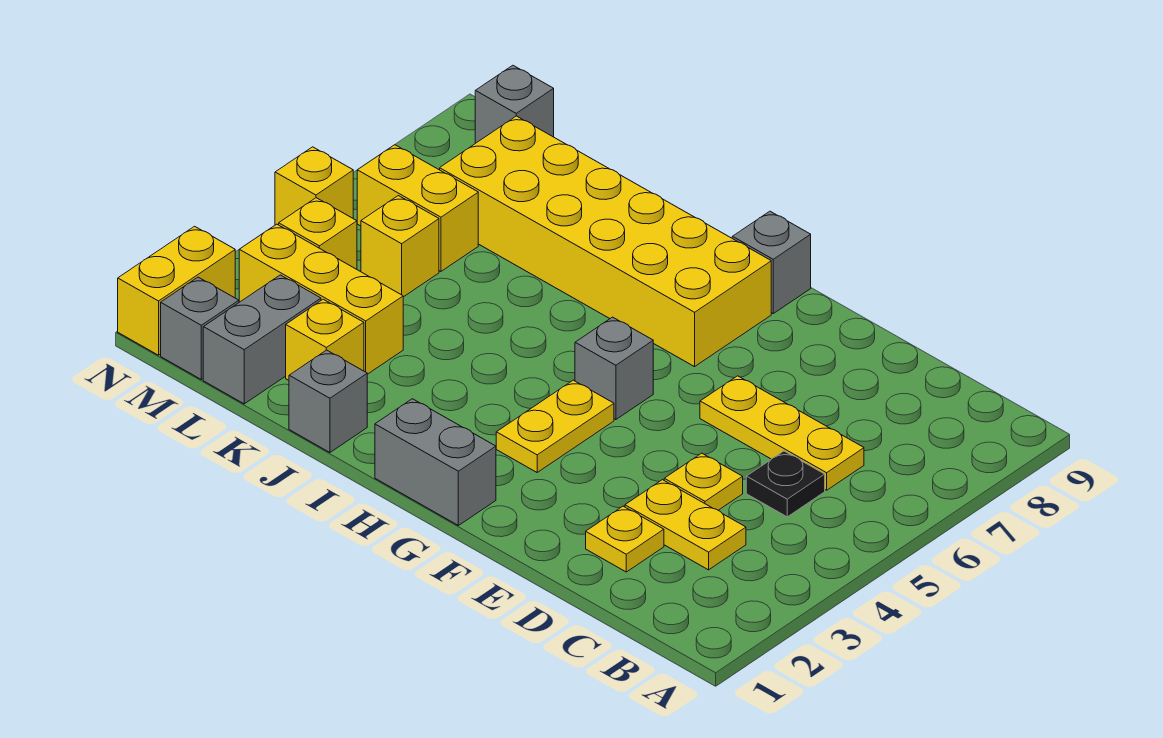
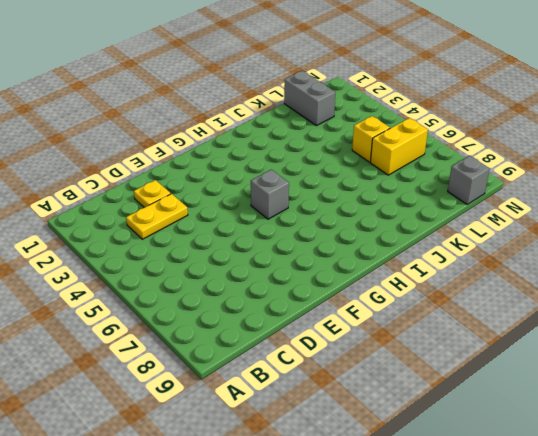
none -> black plate C5 level 1
none -> yellow plate C6:E6 level 1
none -> yellow plate D4 level 1

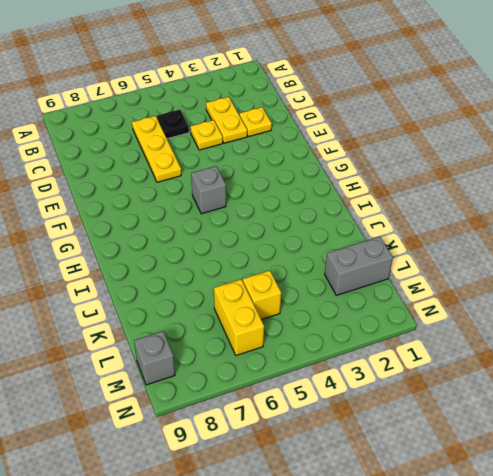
none -> grey brick G1:H1 level 1
none -> yellow plate G3:G4 level 1
none -> yellow brick G7:L8 level 1

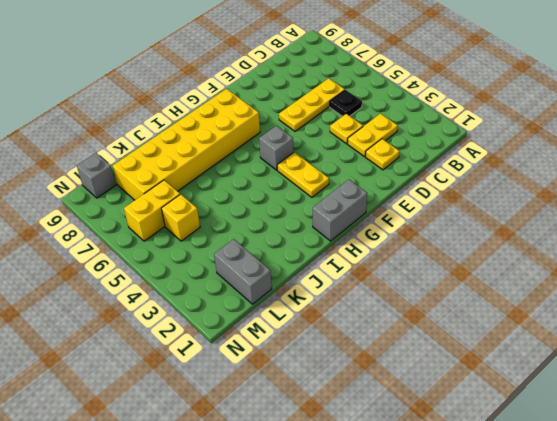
none -> grey brick G9 level 1
none -> grey brick J1 level 1
none -> yellow brick K2 level 1

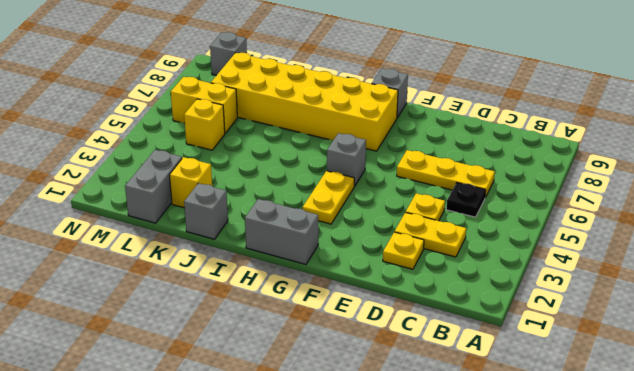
none -> yellow brick K3:M3 level 1
none -> grey brick M1 level 1
none -> yellow brick M4 level 1

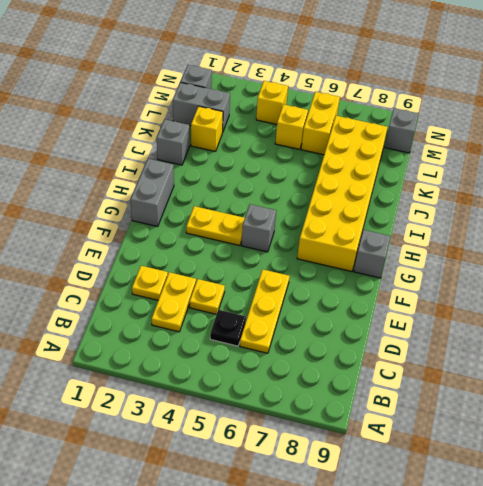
none -> yellow brick K3:M3 level 1
none -> yellow brick N1:N2 level 1
none -> yellow brick N5 level 1

